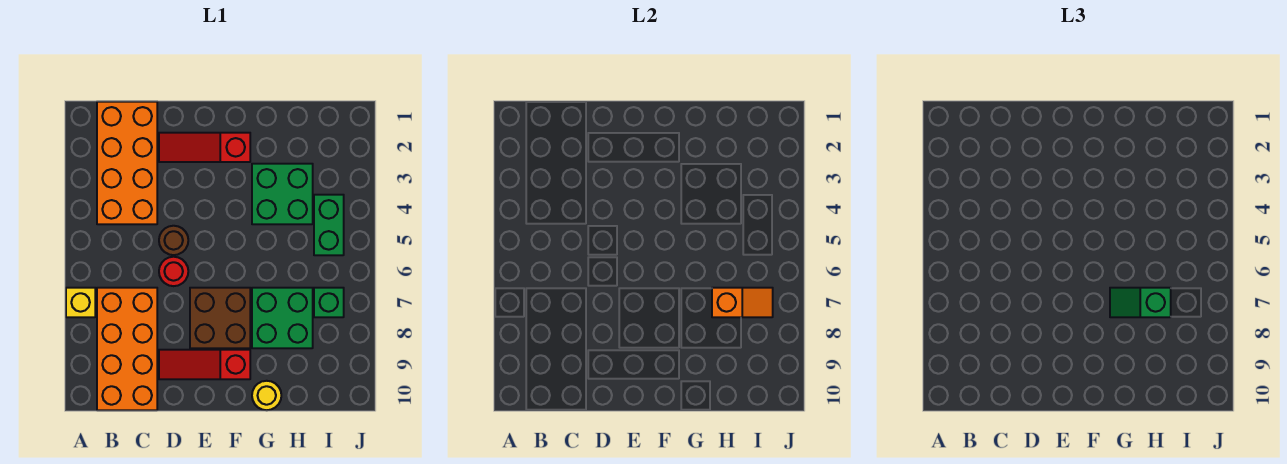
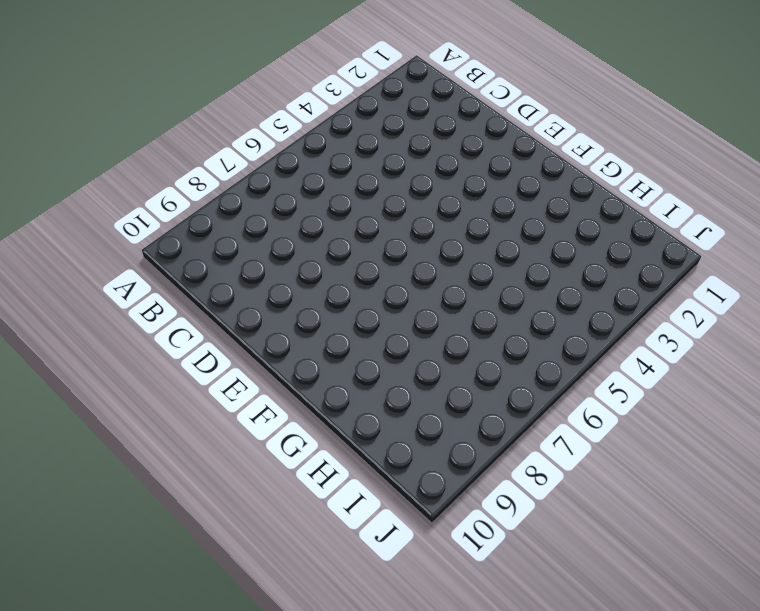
none -> yellow brick A7 level 1
none -> orange brick B1:C4 level 1
none -> orange brick B7:C10 level 1

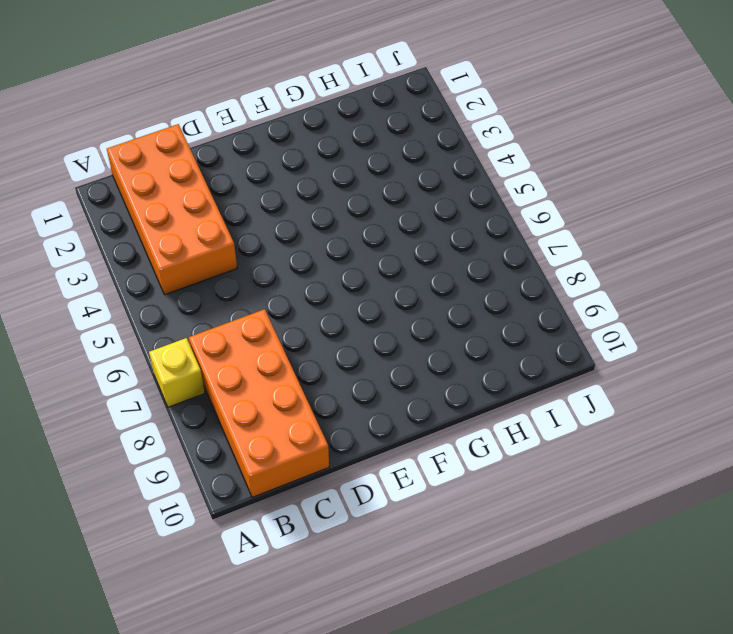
none -> red slope D2:F2 level 1 top F
none -> brown round brick D5 level 1
none -> red round brick D6 level 1

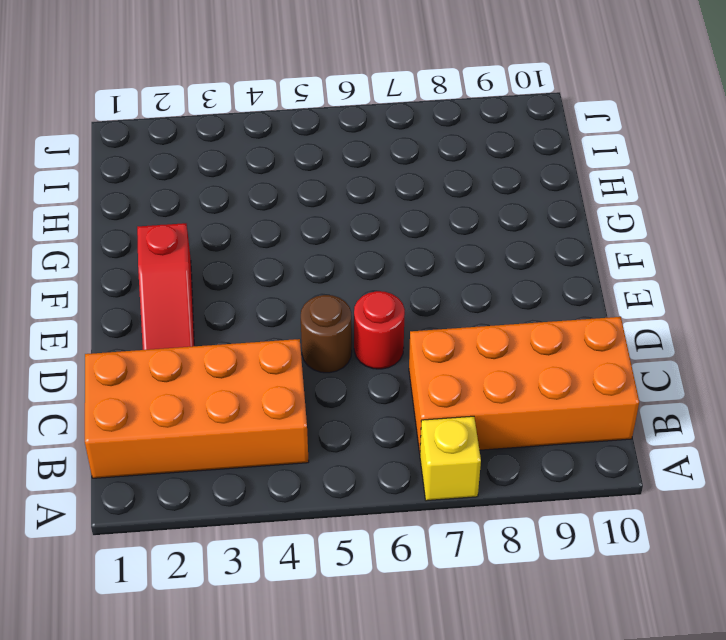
none -> red slope D9:F9 level 1 top F
none -> brown brick E7:F8 level 1
none -> green brick G3:H4 level 1

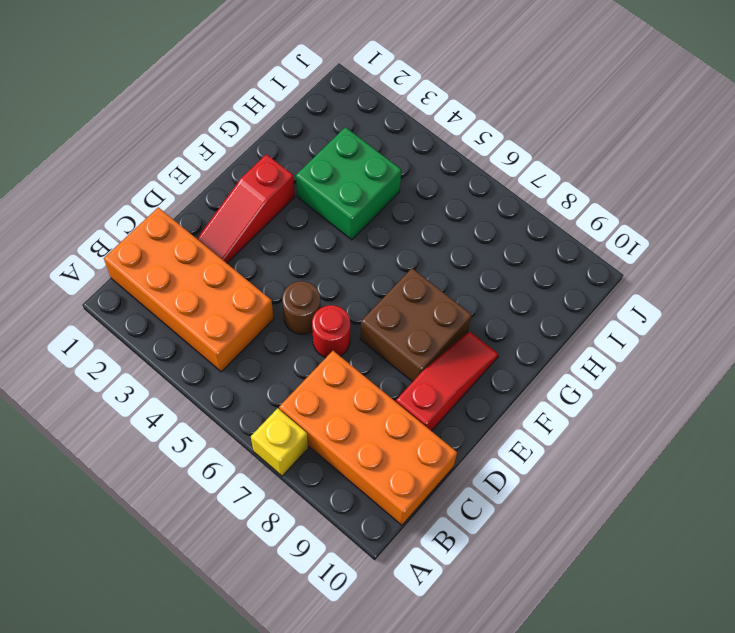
red slope D9:F9 level 1 top D -> red slope D9:F9 level 1 top F
none -> green brick G7:H8 level 1
none -> yellow round brick G10 level 1
none -> green brick I4:I5 level 1

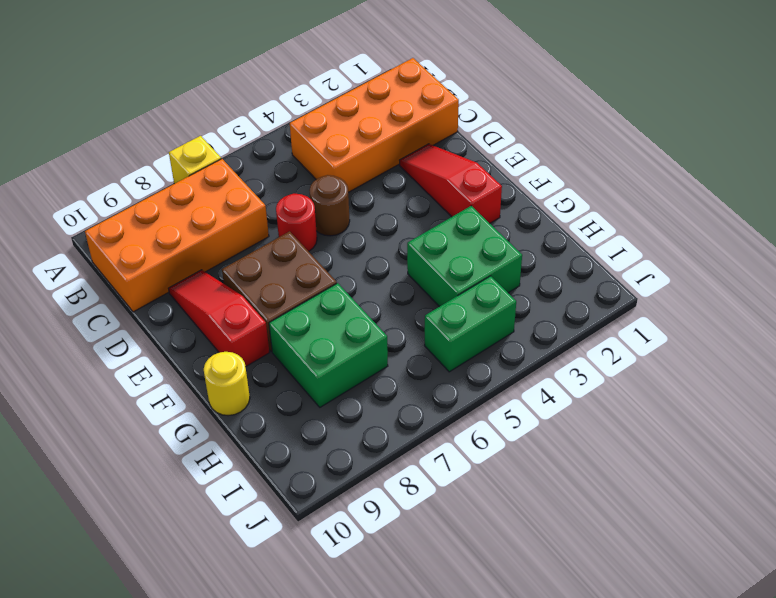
none -> green brick I7 level 1
none -> orange slope H7:I7 level 2 top H
none -> green slope G7:H7 level 3 top H

